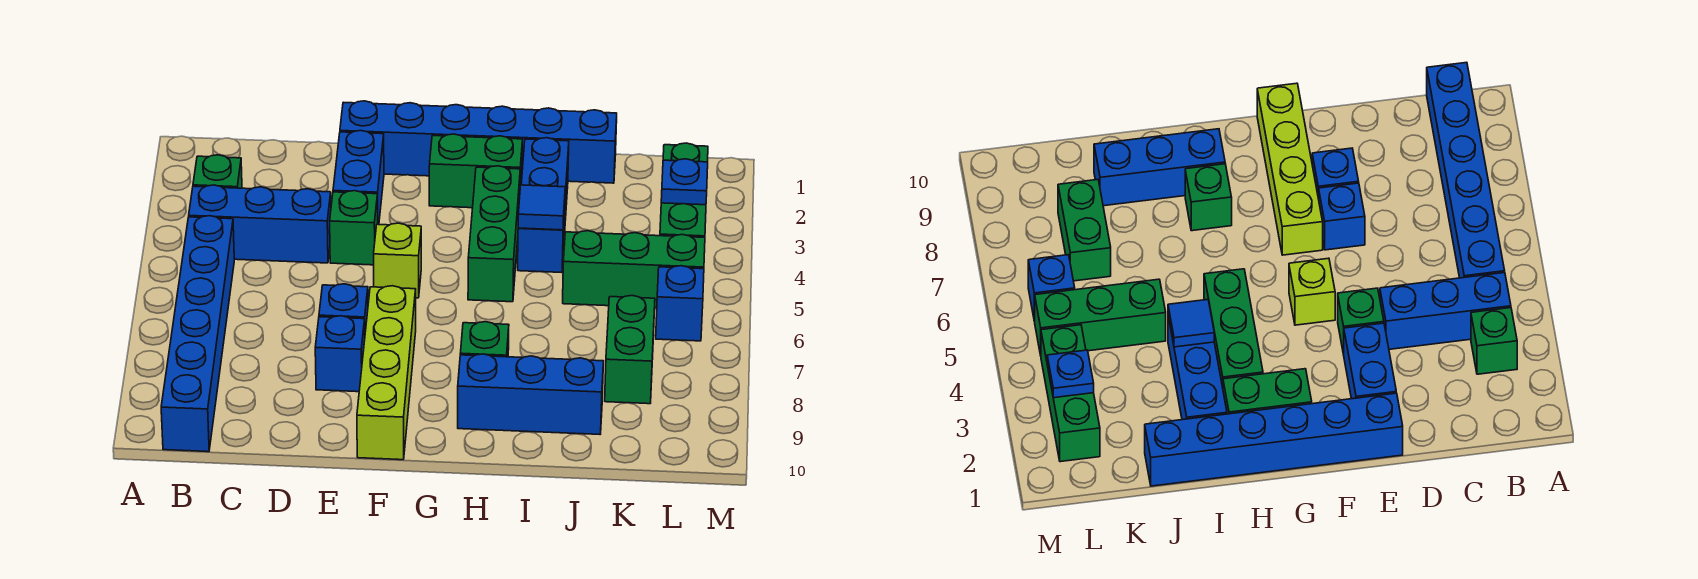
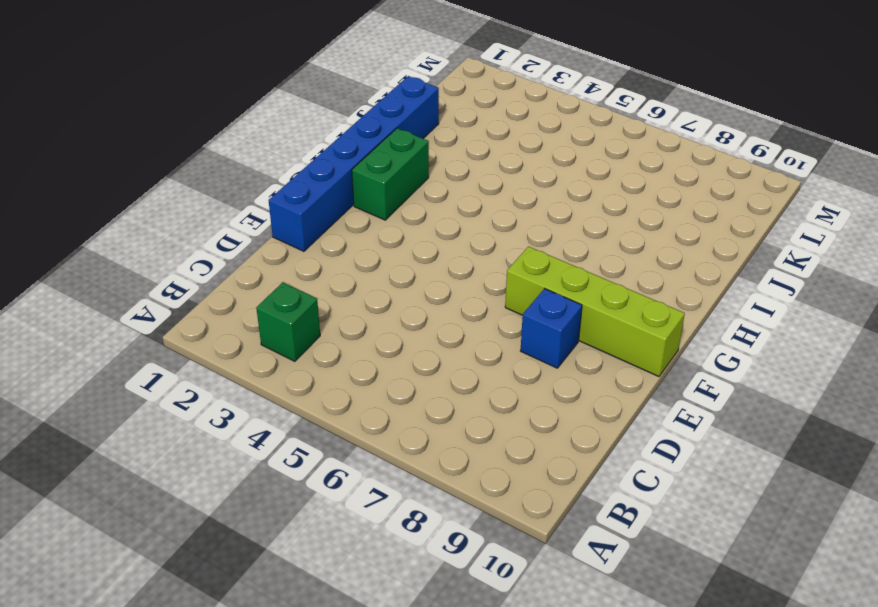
none -> blue brick B4:D4 level 1
none -> blue brick B5:B10 level 1
none -> blue brick E2:E3 level 1

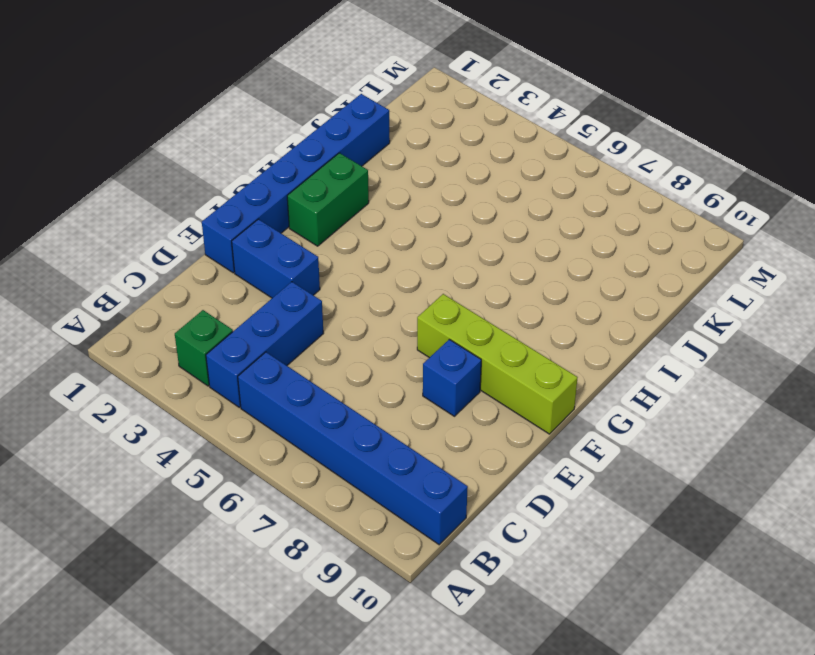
none -> green brick E4 level 1
none -> blue brick E7 level 1
none -> lime brick F5 level 1

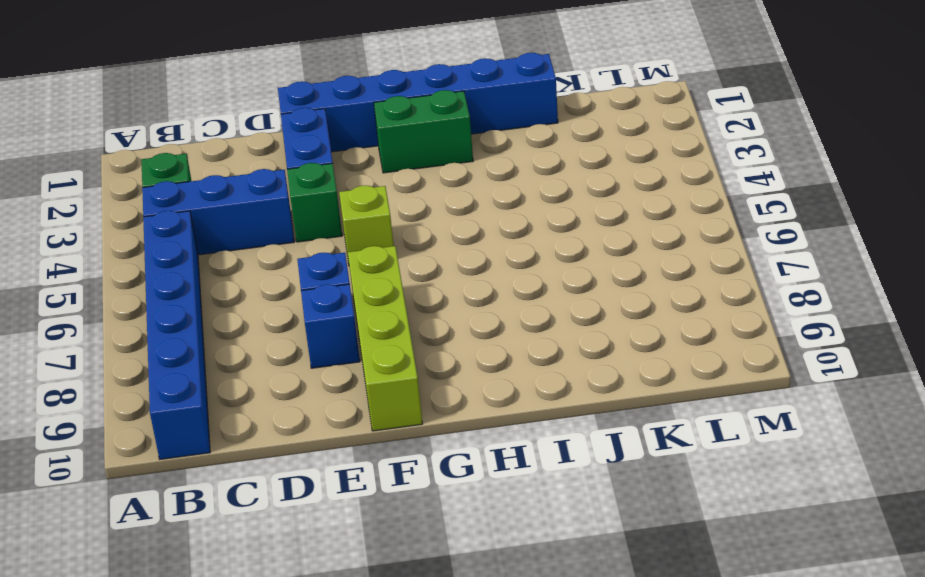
none -> green brick H3:H5 level 1
none -> green brick H8 level 1
none -> blue brick H9:J9 level 1

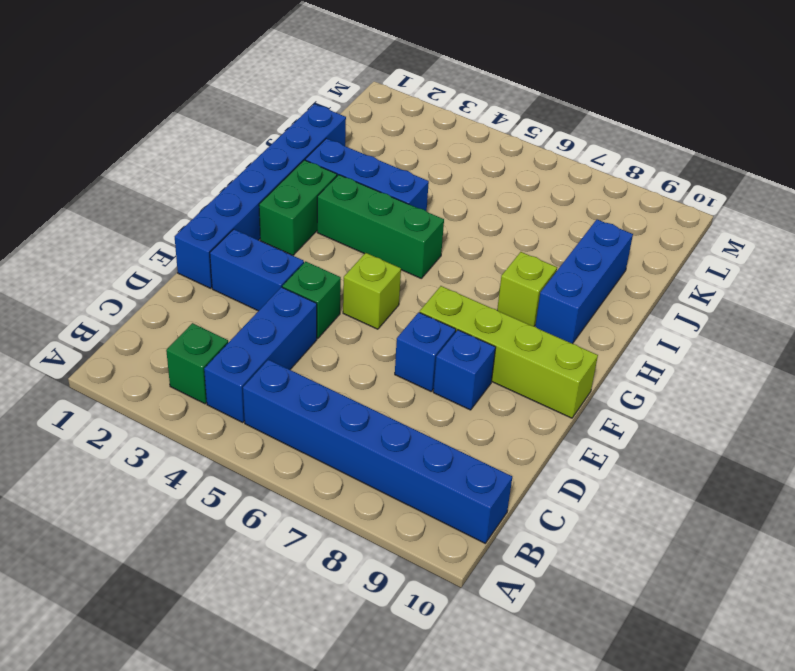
lime brick H8 level 1 -> green brick H8 level 1
none -> green brick J5:L5 level 1
none -> green brick K7:K8 level 1
none -> green brick L2:L4 level 1

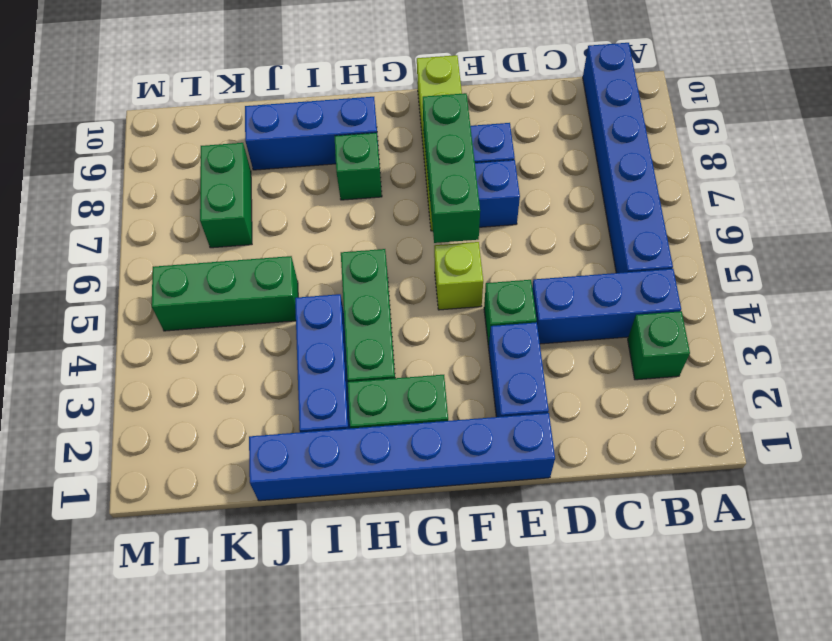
green brick F6:F8 level 2 -> green brick L2:L4 level 1
none -> blue brick L6 level 1
none -> blue tile I4 level 2
none -> blue plate L3 level 2

